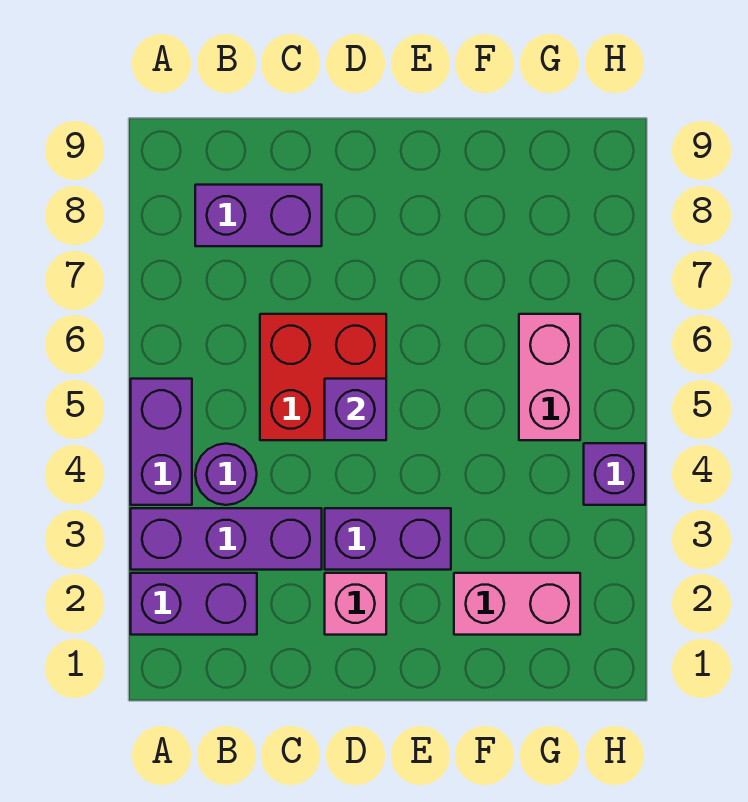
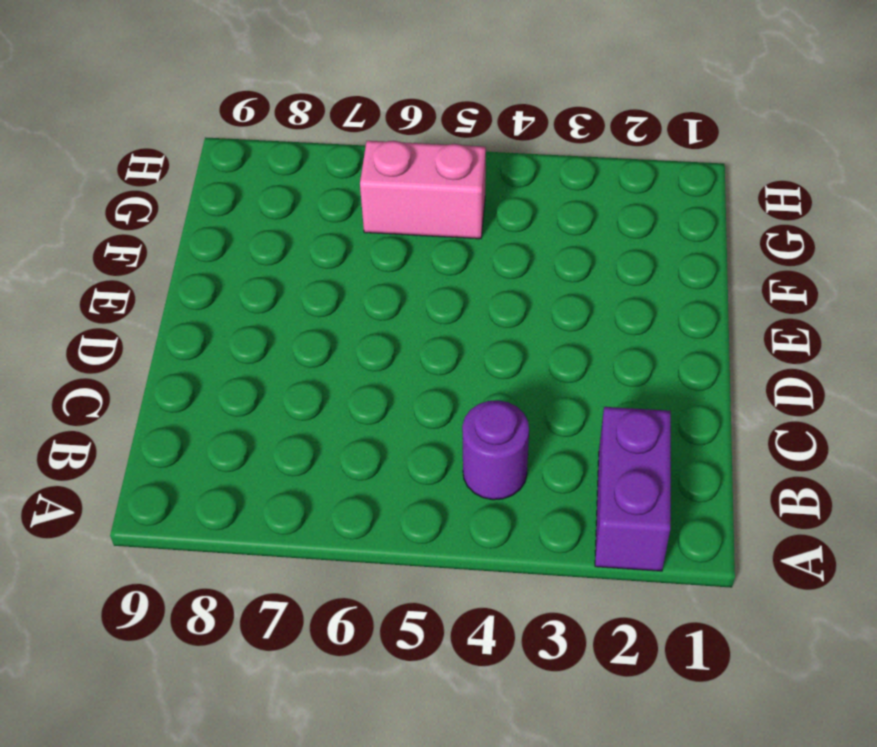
none -> purple brick A3:C3 level 1
none -> purple brick A4:A5 level 1
none -> purple brick B8:C8 level 1

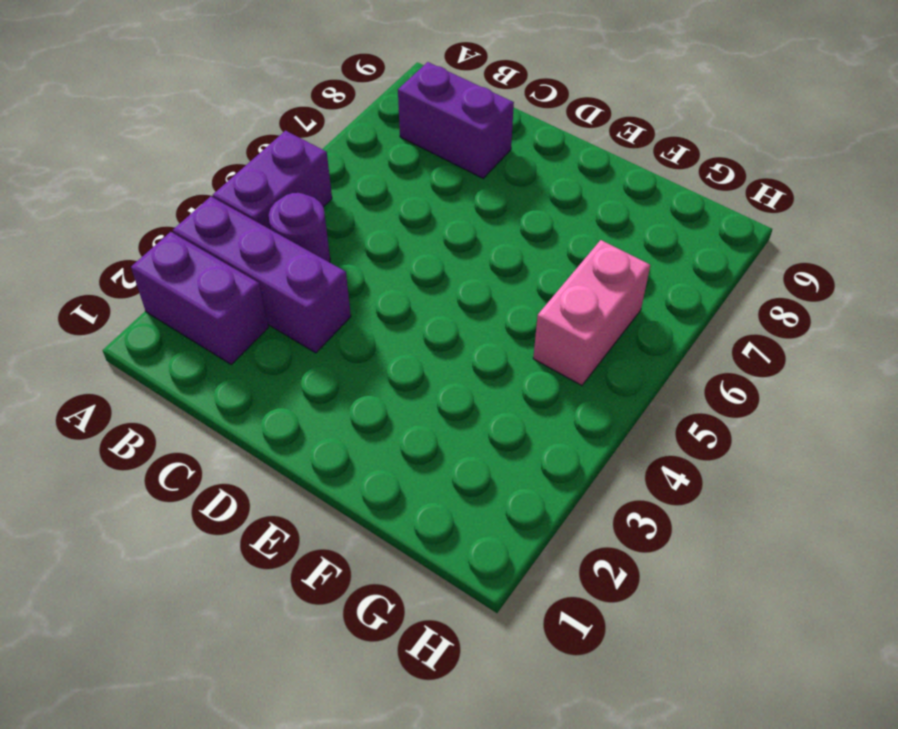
none -> red brick C5:D6 level 1
none -> pink brick D2 level 1
none -> purple brick D3:E3 level 1

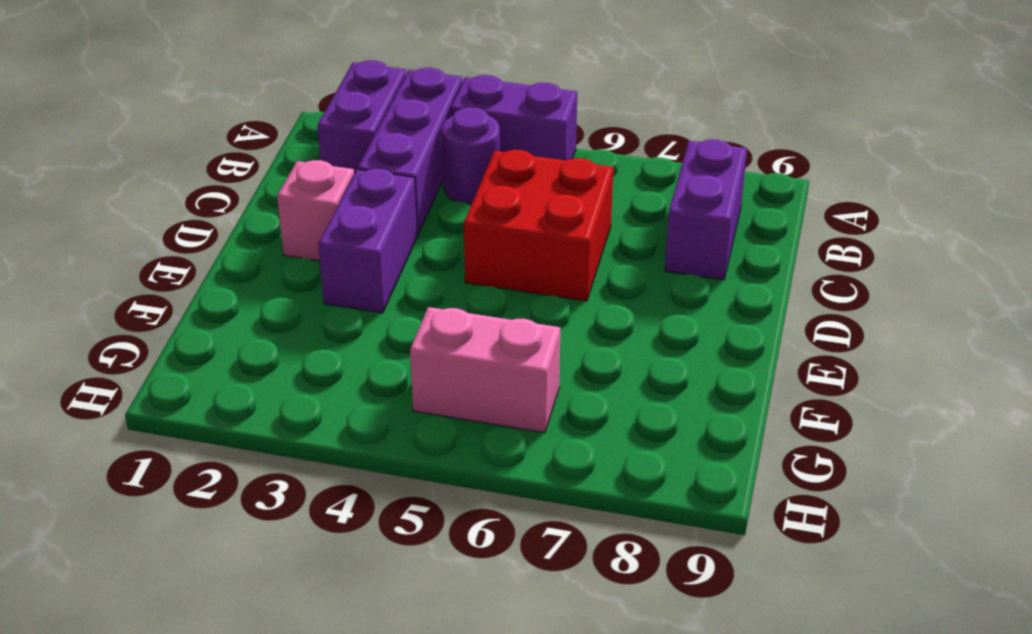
none -> pink brick F2:G2 level 1
none -> purple brick H4 level 1
none -> purple brick D5 level 2

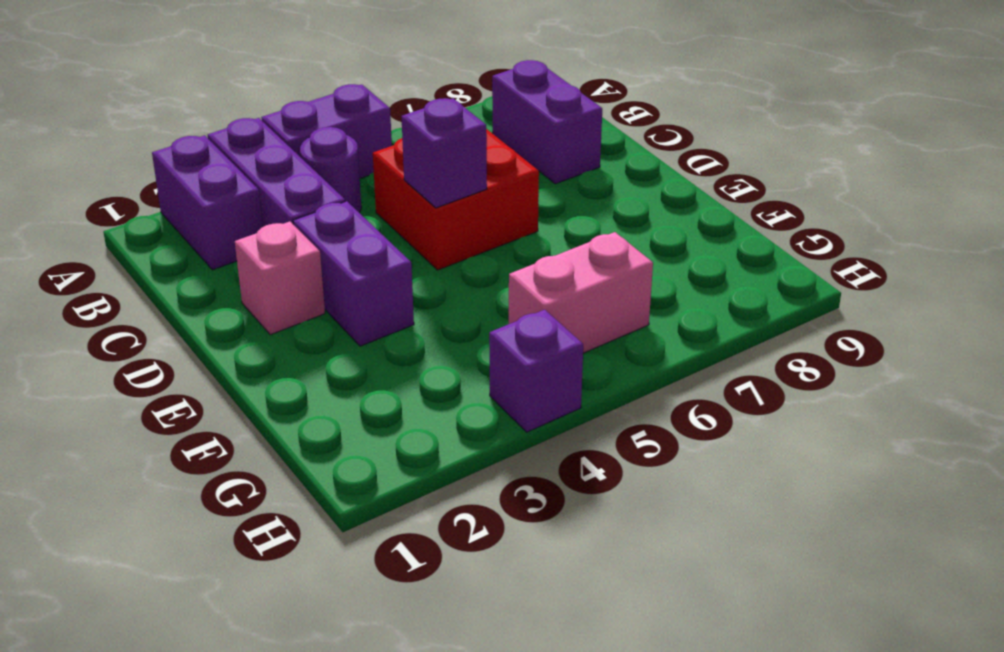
none -> pink brick F2:G2 level 1

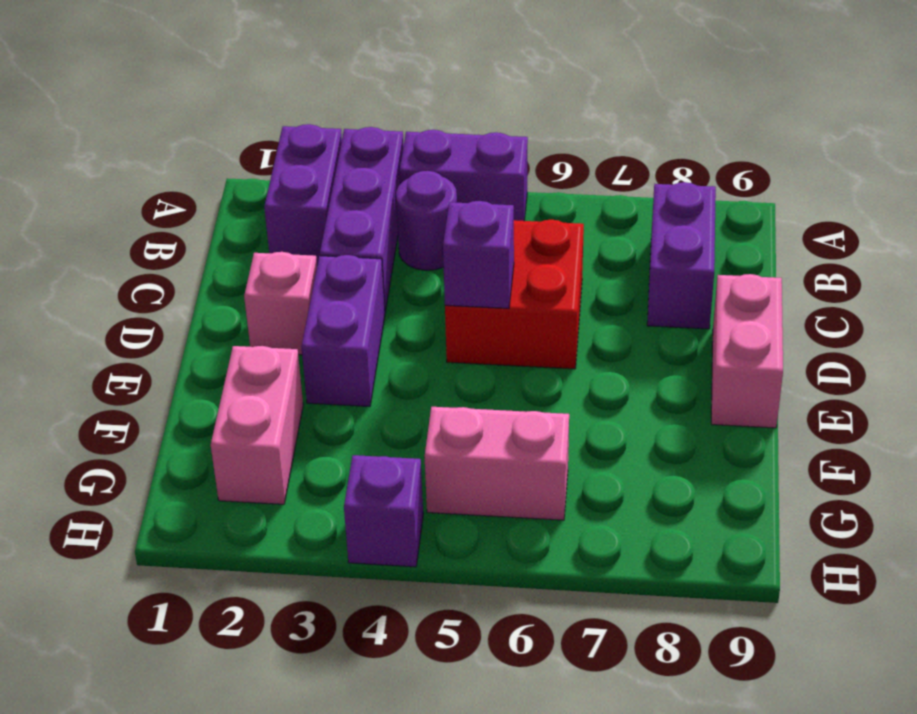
pink brick D9:E9 level 1 -> none

